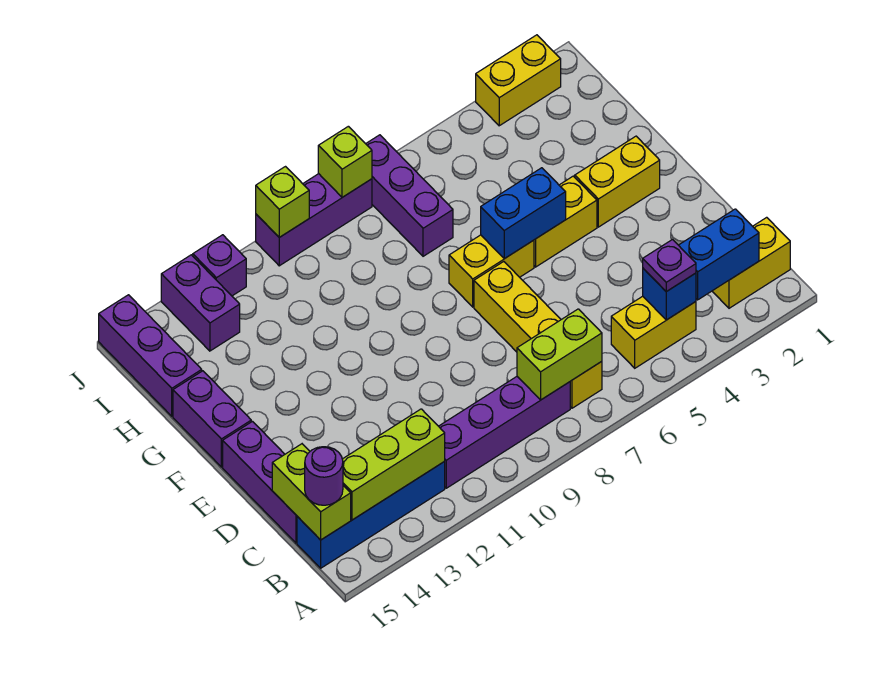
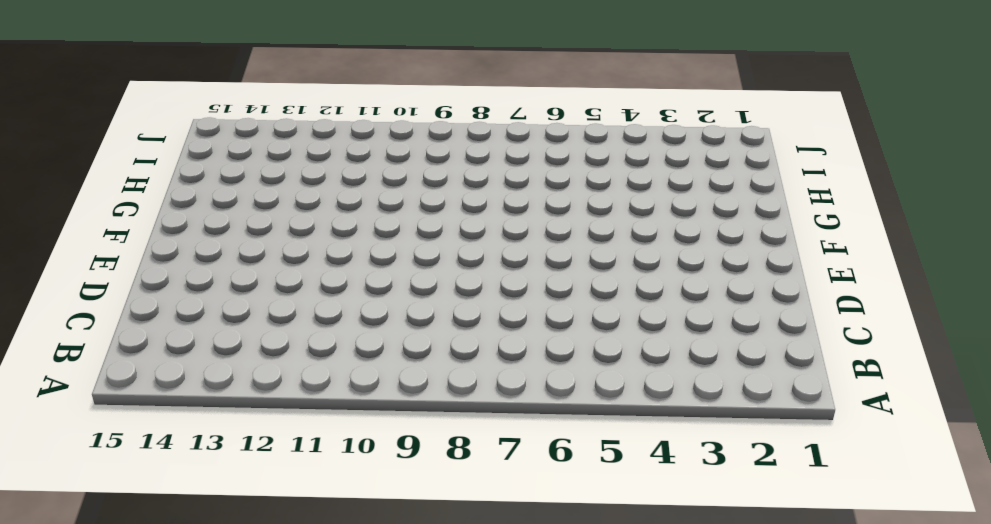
none -> yellow brick B1:B2 level 1
none -> yellow brick B4:B5 level 1
none -> yellow brick B7:E7 level 1

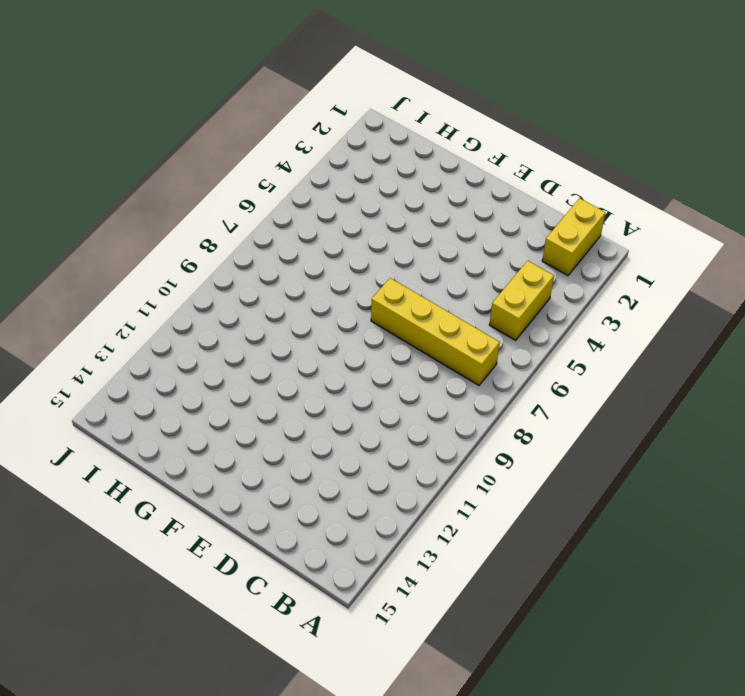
none -> purple brick B8:B11 level 1
none -> blue brick B12:B15 level 1
none -> purple brick C15:E15 level 1

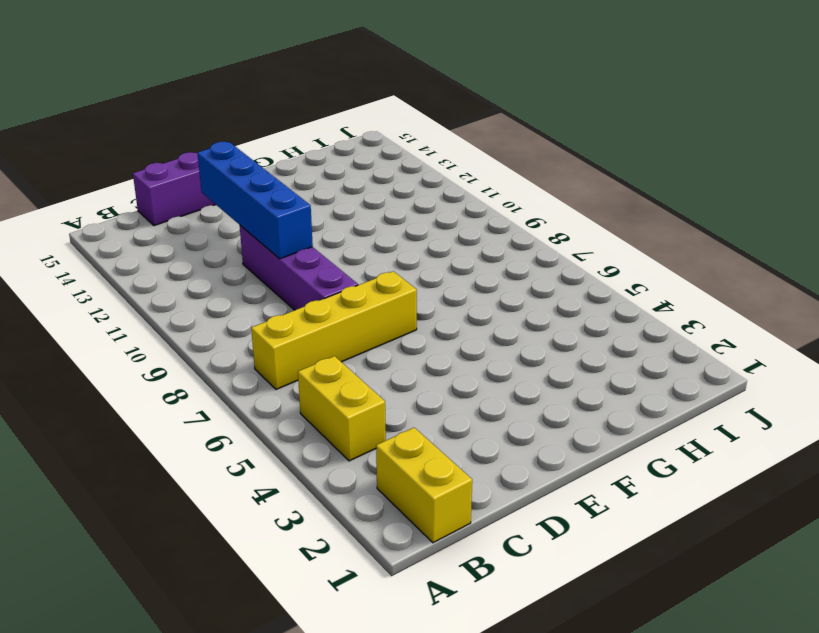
purple brick D8:D11 level 1 -> purple brick B8:B11 level 1
blue brick D10:D13 level 2 -> blue brick B12:B15 level 1
none -> yellow brick F2:F3 level 1
none -> yellow brick F4:F5 level 1
none -> yellow brick F6:F7 level 1

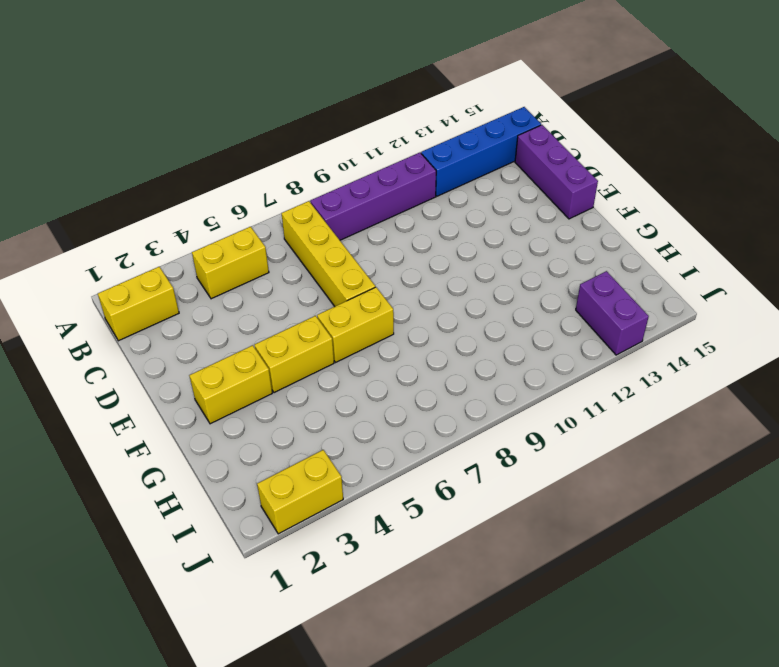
none -> purple brick F15:G15 level 1
none -> purple brick H7:J7 level 1
none -> purple brick H15:J15 level 1

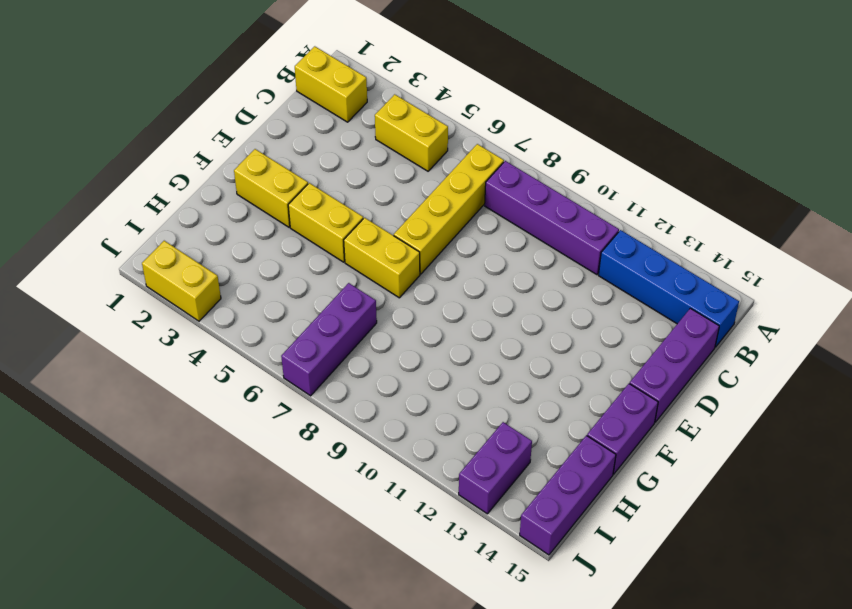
none -> purple brick J8:J10 level 1
none -> purple brick J12 level 1
none -> blue brick B2:B3 level 2

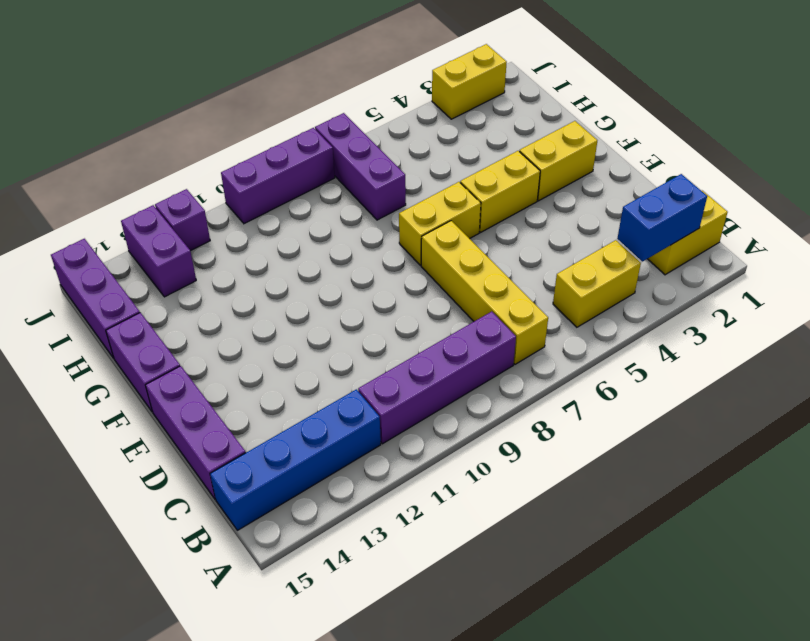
none -> blue brick B4 level 2
none -> lime brick B7:B8 level 2
none -> lime brick B12:B14 level 2

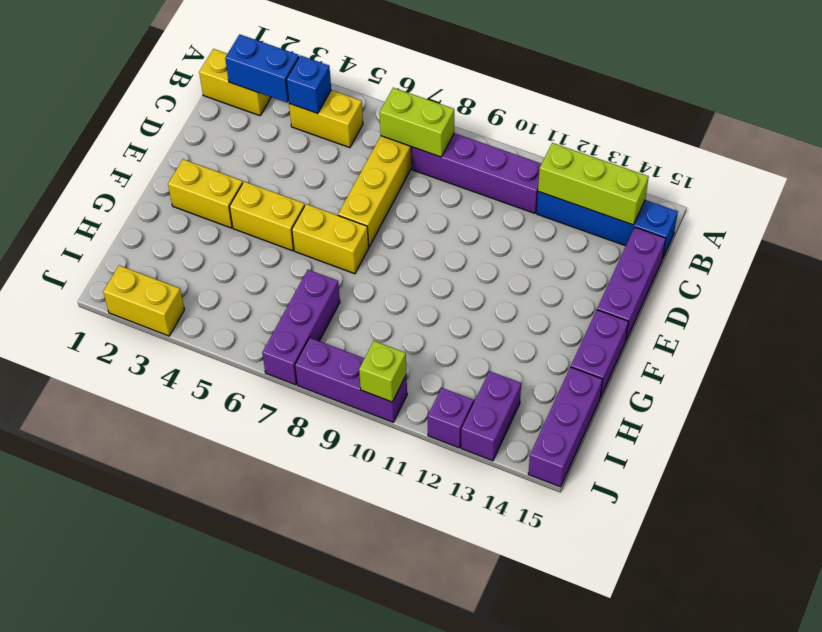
none -> lime brick B15:C15 level 2
none -> blue brick F5:F6 level 2
none -> lime brick J8 level 2

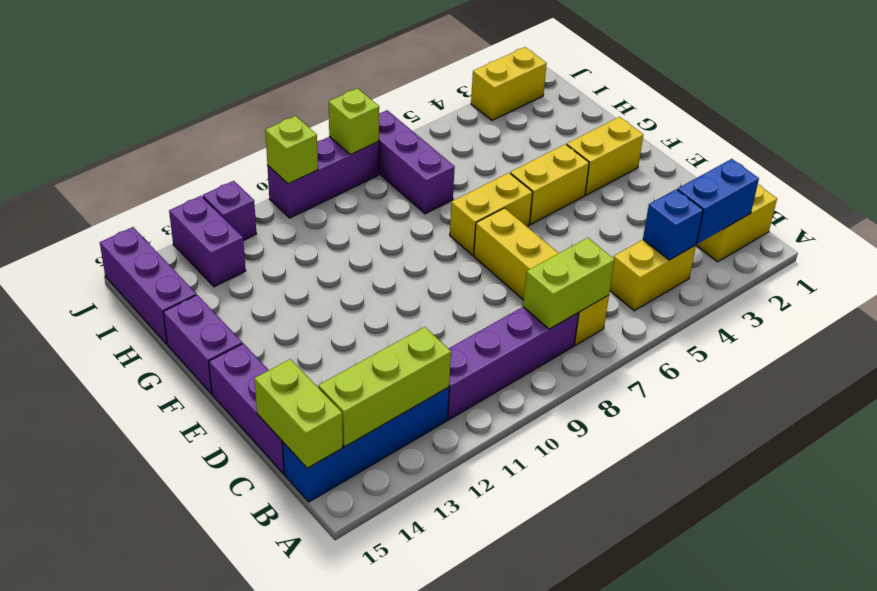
none -> blue brick F5:F6 level 2
none -> purple plate B4 level 3
none -> purple round brick B15 level 3

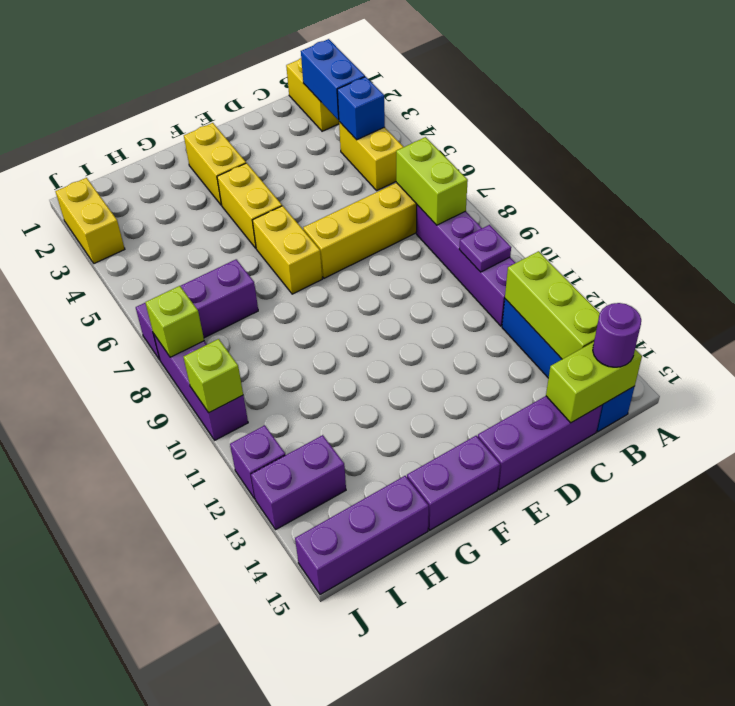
purple plate B10 level 2 -> purple plate B4 level 3
none -> blue brick F5:F6 level 2

